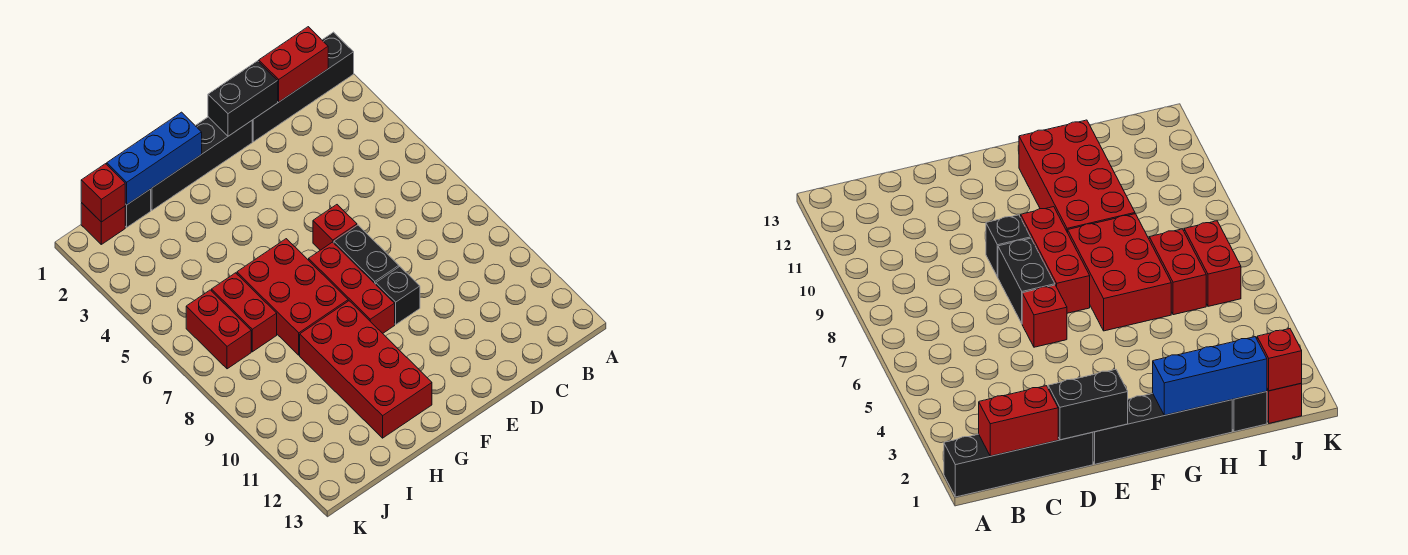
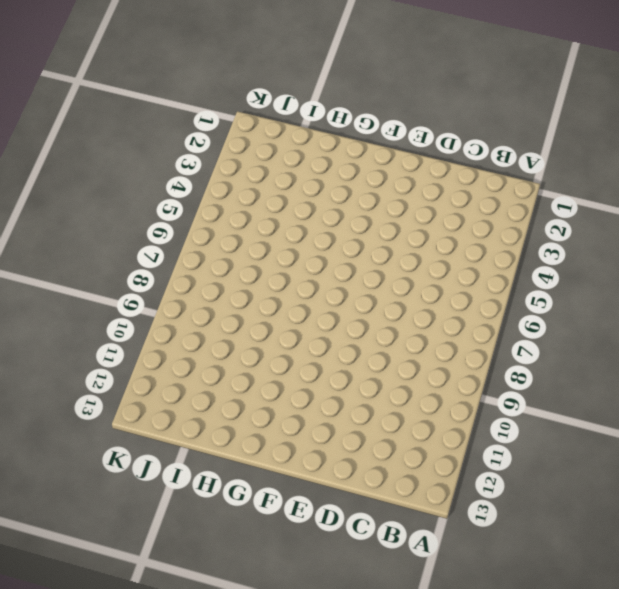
none -> black brick A1:D1 level 1
none -> black brick E1:H1 level 1
none -> red brick E6 level 1

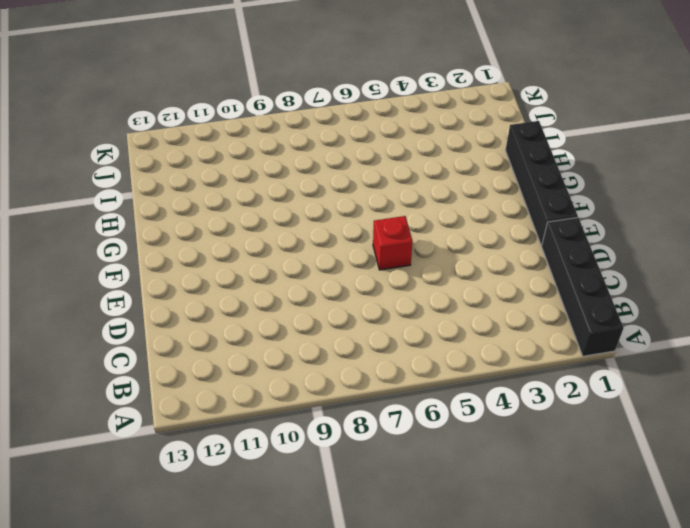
none -> black brick E7:E8 level 1
none -> black brick E9 level 1
none -> red brick F7:F9 level 1

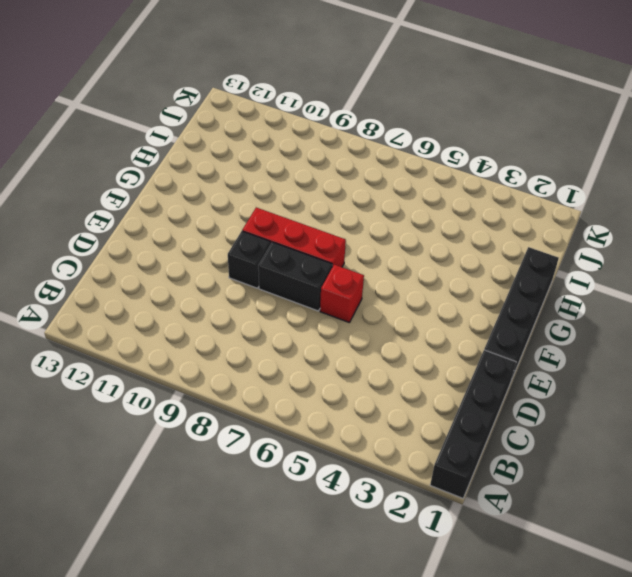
none -> red brick G6:H8 level 1
none -> red brick G9:H12 level 1
none -> black brick I1 level 1

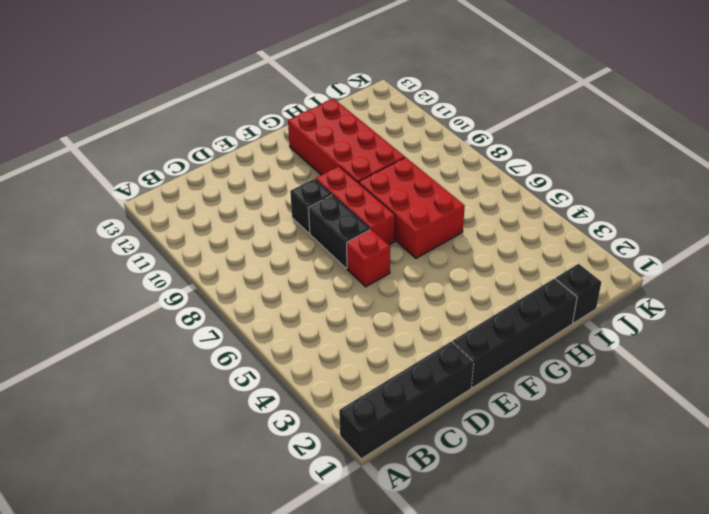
none -> red brick I6:I7 level 1
none -> red brick J1 level 1
none -> red brick J6:J7 level 1

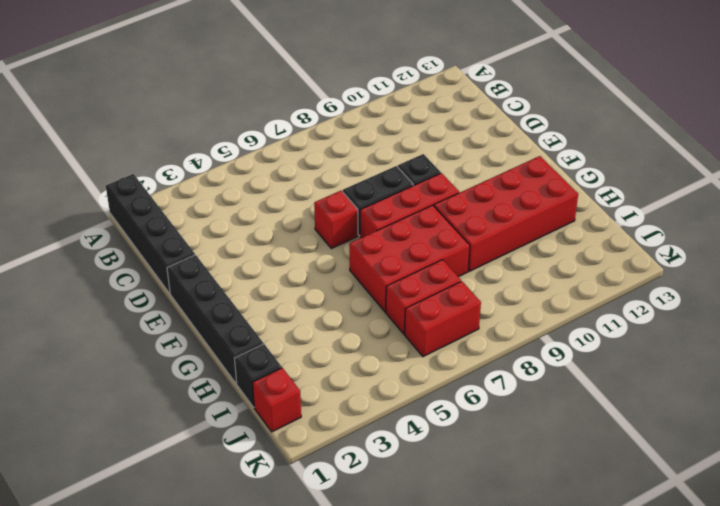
none -> red brick B1:C1 level 2
none -> black brick D1:E1 level 2
none -> blue brick G1:I1 level 2

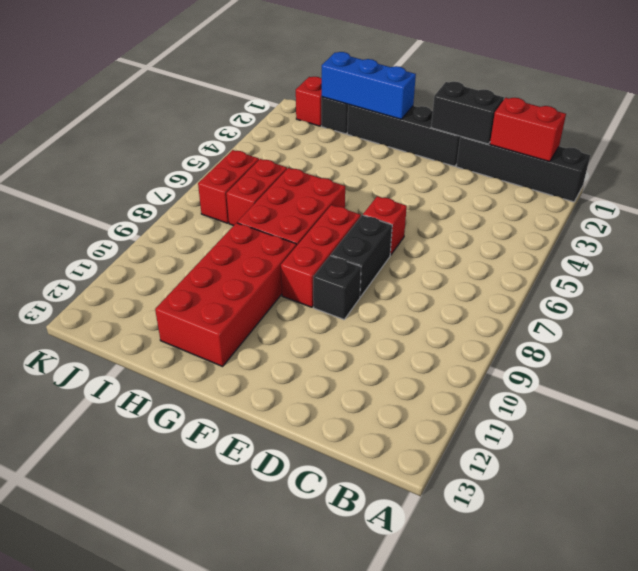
none -> red brick J1 level 2

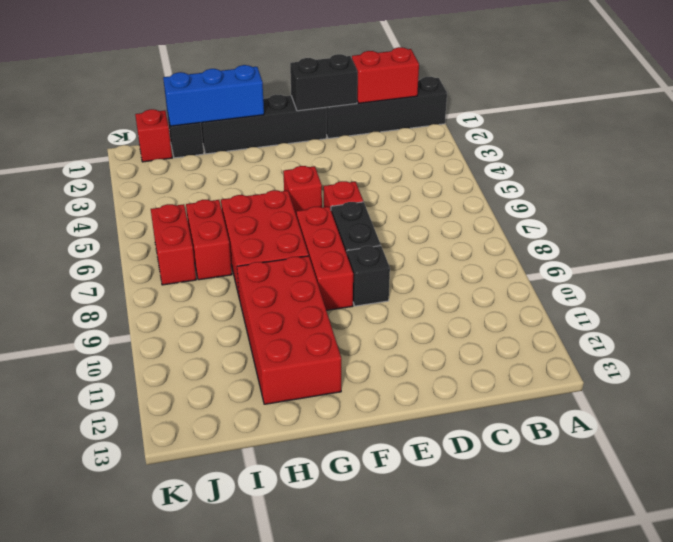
red brick F5 level 1 -> red brick J1 level 2

